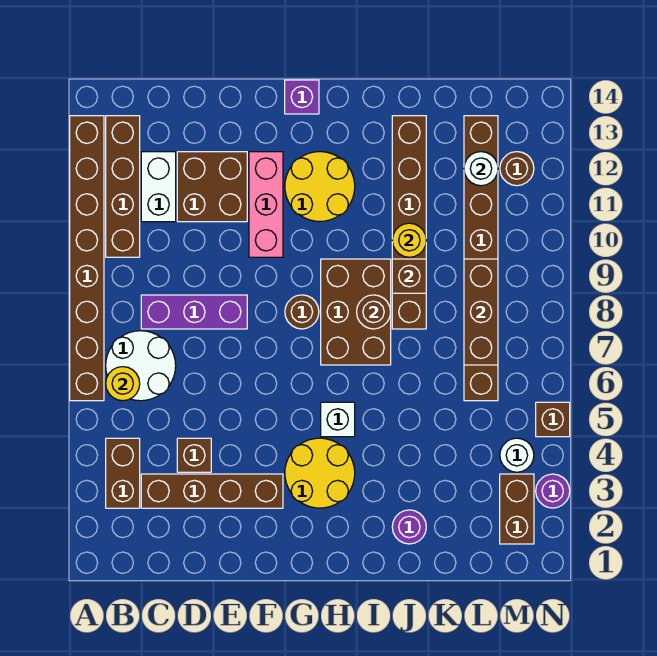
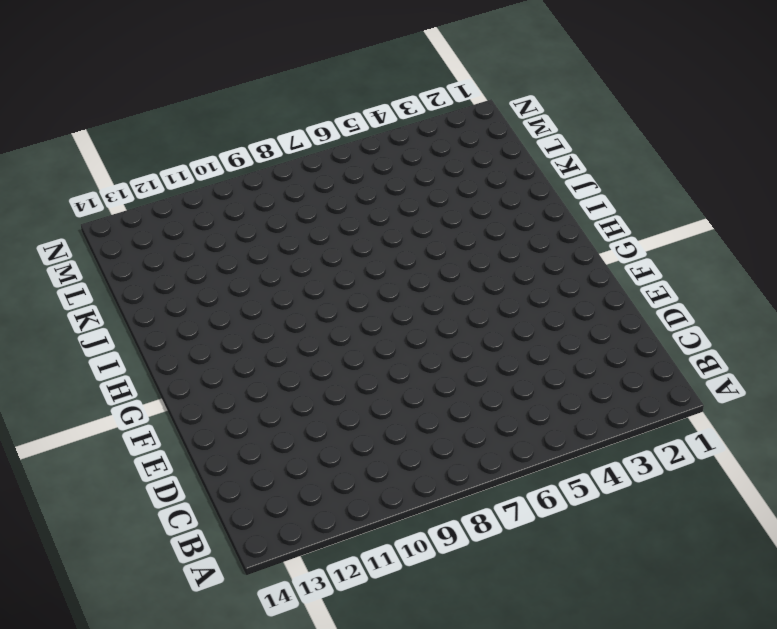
none -> brown brick A6:A13 level 1
none -> brown brick B3:B4 level 1
none -> white round brick B6:C7 level 1
none -> brown brick B10:B13 level 1

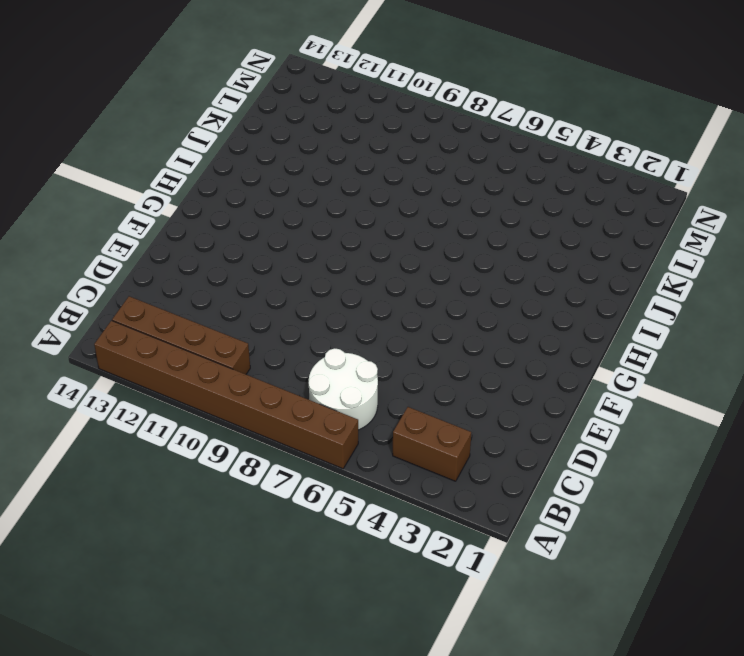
none -> brown brick C3:F3 level 1
none -> purple brick C8:E8 level 1
none -> white brick C11:C12 level 1
none -> brown brick D4 level 1

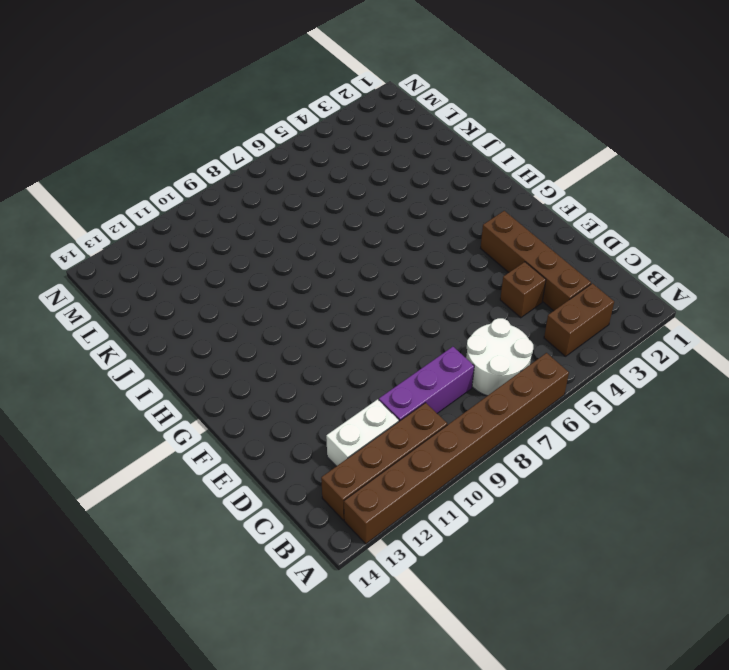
purple brick C8:C10 level 1 -> purple brick C8:E8 level 1
none -> brown brick D11:E12 level 1
none -> pink brick F10:F12 level 1
none -> yellow round brick G3:H4 level 1
none -> brown round brick G8 level 1

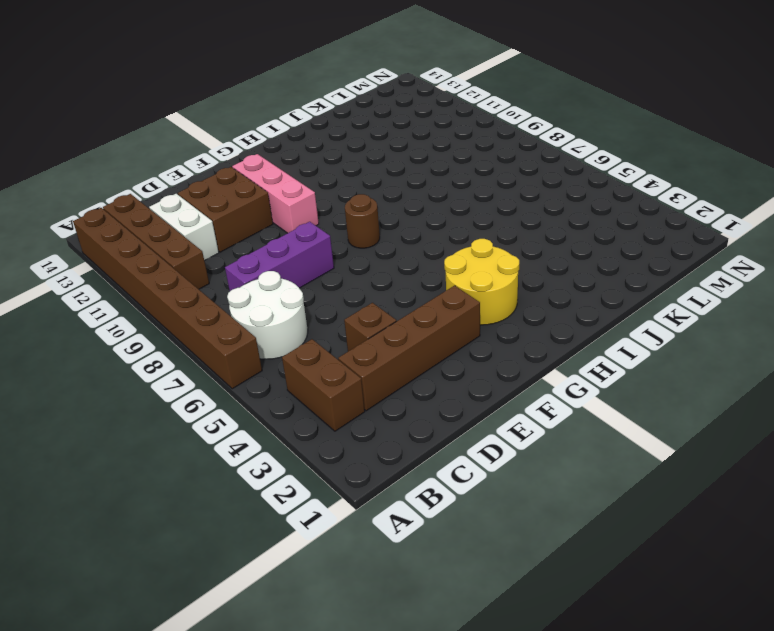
none -> yellow round brick G11:H12 level 1
none -> purple brick G14 level 1
none -> white brick H5 level 1
none -> brown brick H7:I9 level 1

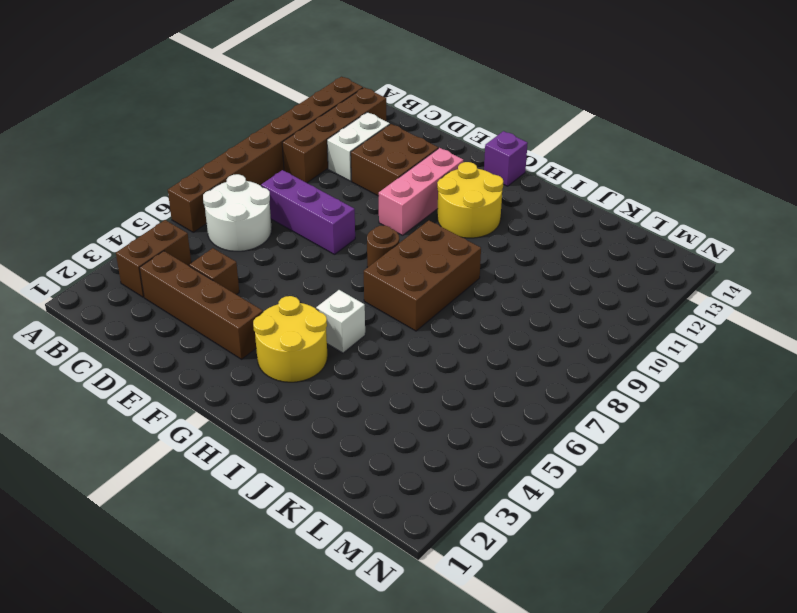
none -> purple round brick J2 level 1
none -> brown brick J8:J13 level 1
none -> brown brick L6:L13 level 1
none -> brown brick M2:M3 level 1

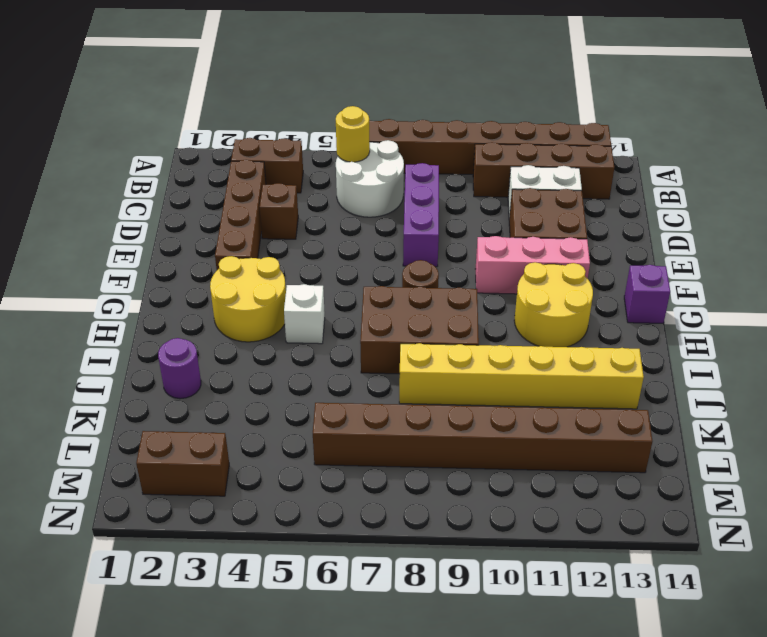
yellow brick J8:J13 level 1 -> brown brick J8:J13 level 1
none -> white round brick M4 level 1
none -> brown round brick M12 level 1
none -> purple round brick N3 level 1
none -> brown brick N5 level 1

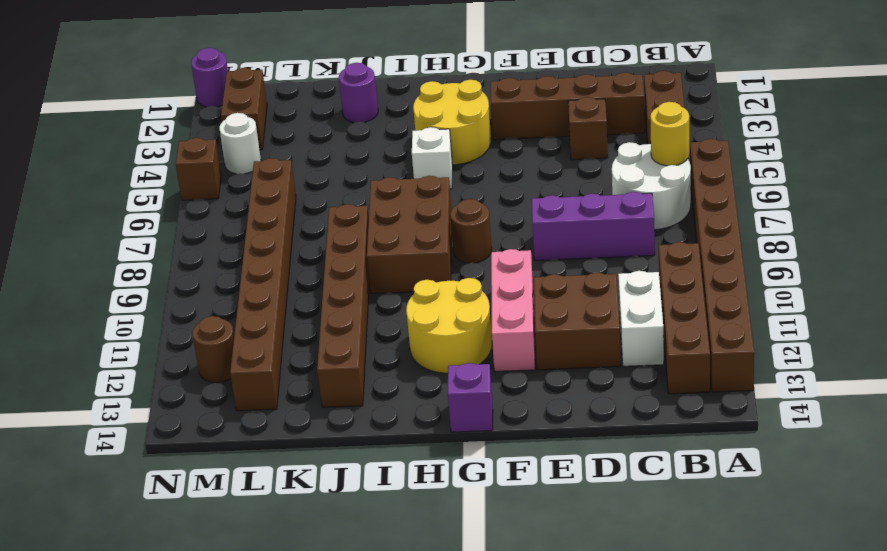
purple round brick N1 level 1 -> purple round brick N3 level 1
none -> brown round brick I8 level 2
none -> brown brick J9 level 2
none -> yellow round brick J10 level 2
none -> brown brick L7:L9 level 2

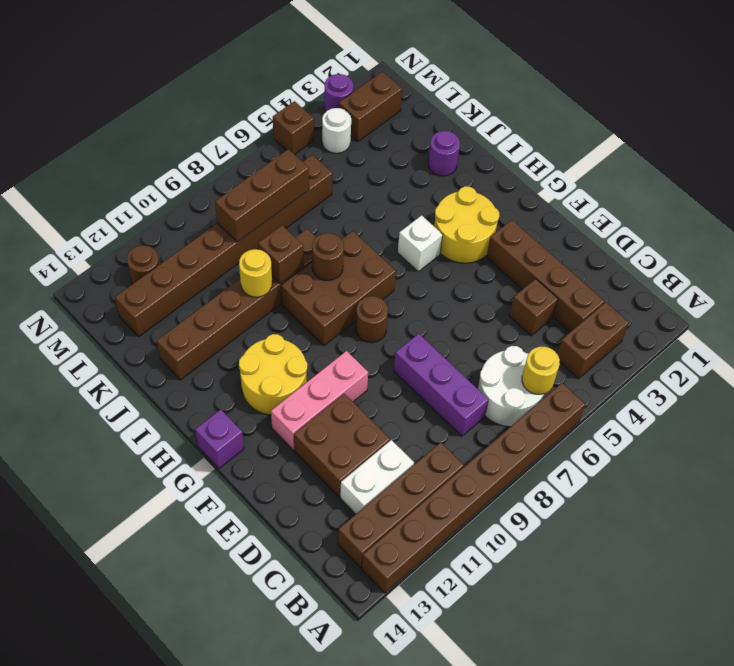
none -> white round brick L12 level 2

